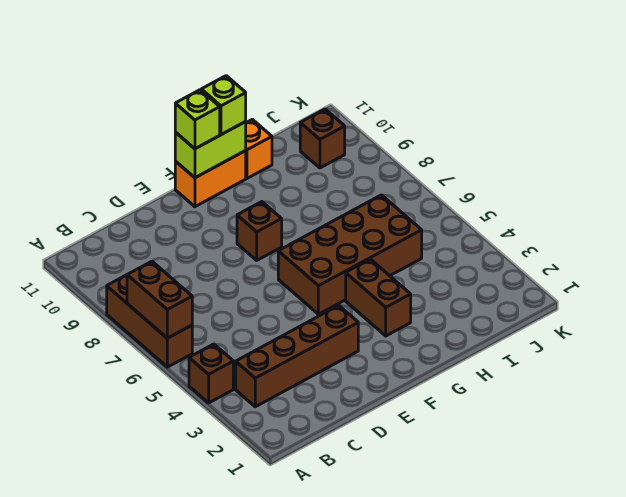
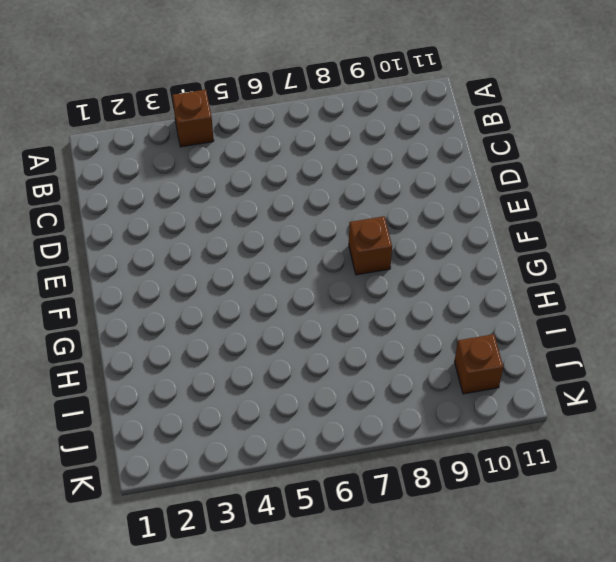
none -> brown brick A6:A8 level 1
none -> brown brick B3:E3 level 1
none -> brown brick F5:I6 level 1

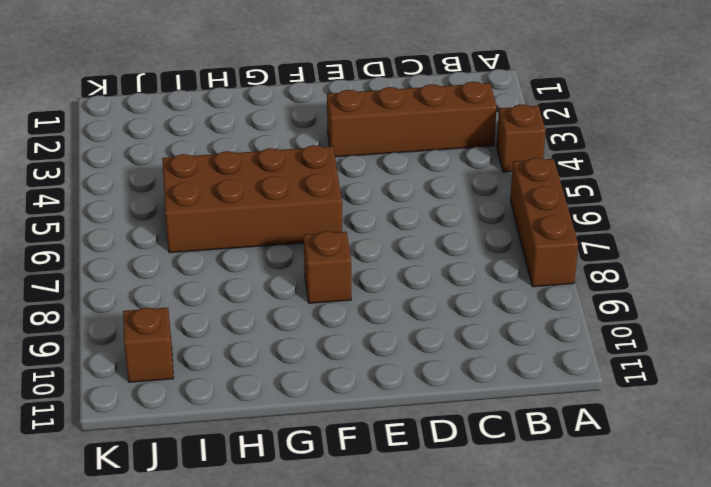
none -> orange brick F11:G11 level 1
none -> brown brick G3:G4 level 1
none -> orange brick H11 level 1

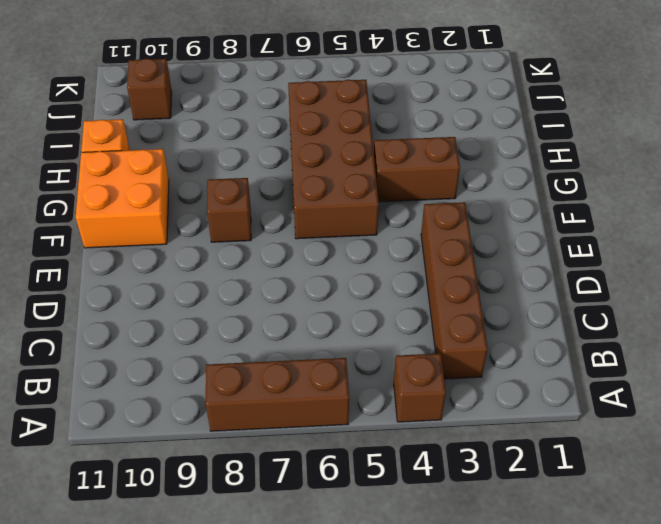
orange brick F10:G11 level 1 -> orange brick F11:G11 level 1
none -> brown brick A6:A7 level 2
none -> lime brick F11:G11 level 2
none -> lime brick F11 level 3

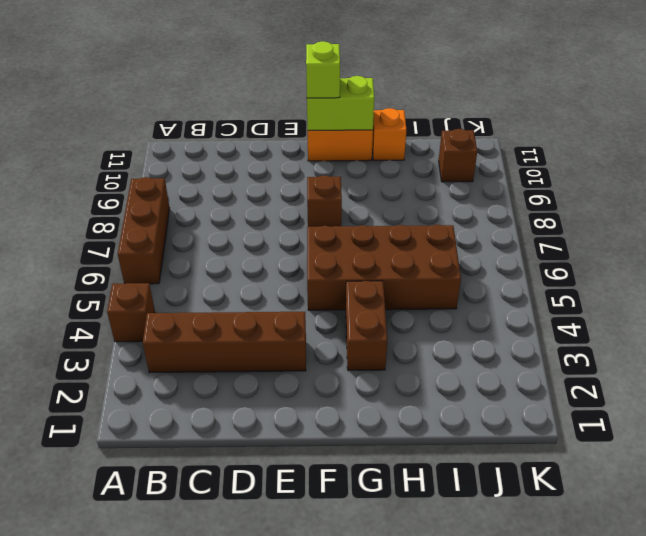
none -> brown brick A6:A7 level 2
none -> lime brick G11 level 3

